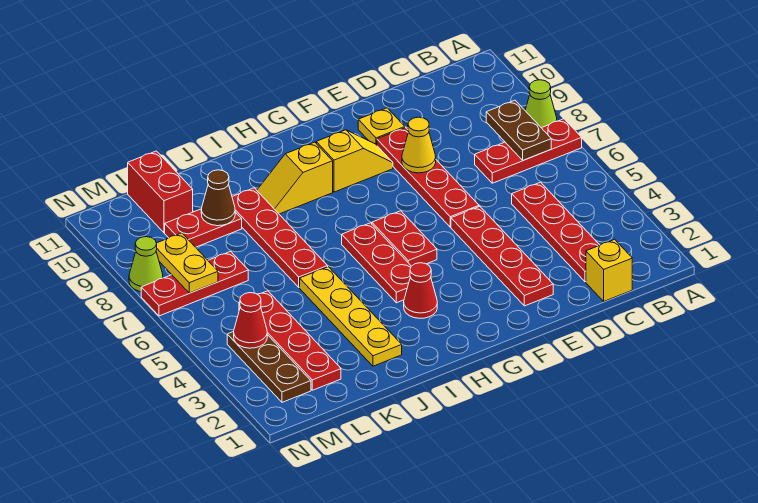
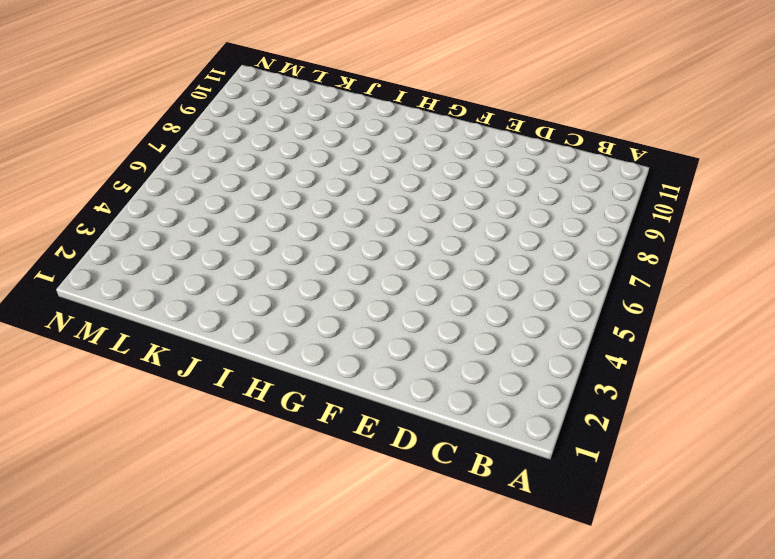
none -> red plate A7:C7 level 1
none -> lime cone A8 level 1
none -> yellow brick C1 level 1

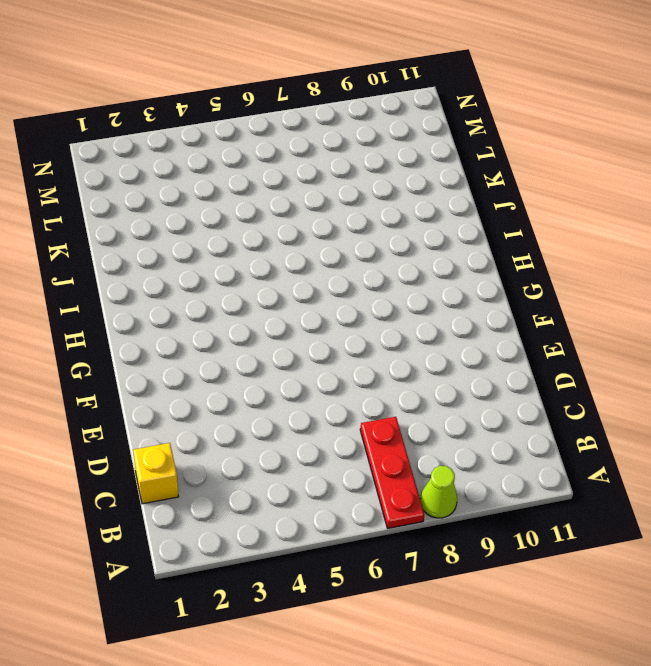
none -> red plate C2:C5 level 1
none -> red plate E2:E5 level 1
none -> red plate E6:E9 level 1

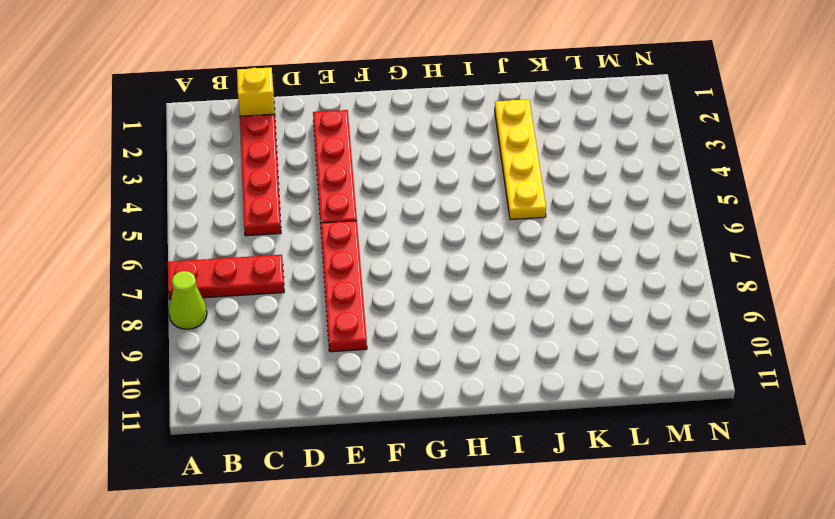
none -> yellow plate E10 level 1
none -> yellow slope F9:G9 level 1 top G
none -> red plate G5:G6 level 1

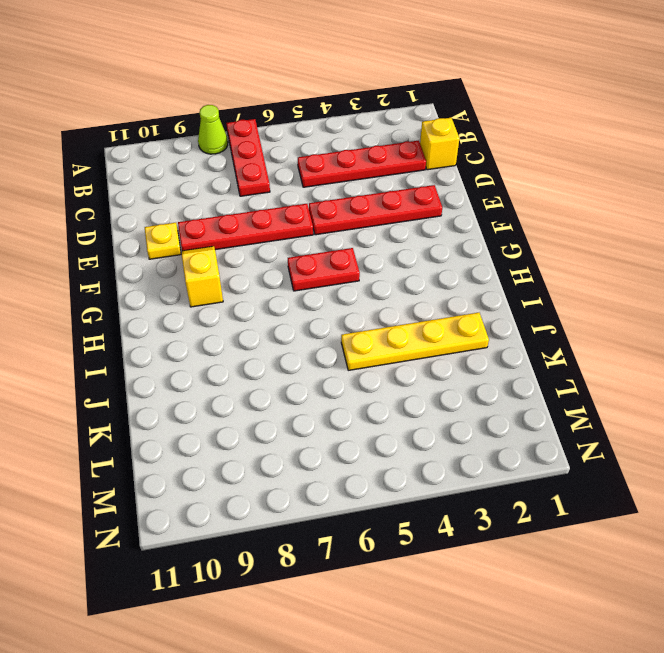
none -> red cone H3 level 1
none -> red plate H4:H6 level 1
none -> yellow slope H9:I9 level 1 top H

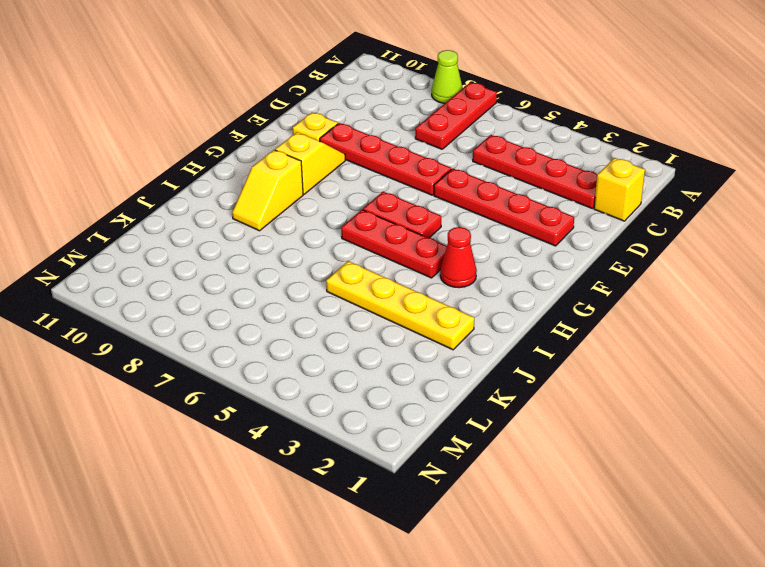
none -> red plate J6:J9 level 1
none -> red plate K9:L9 level 1
none -> red plate L2:L5 level 1

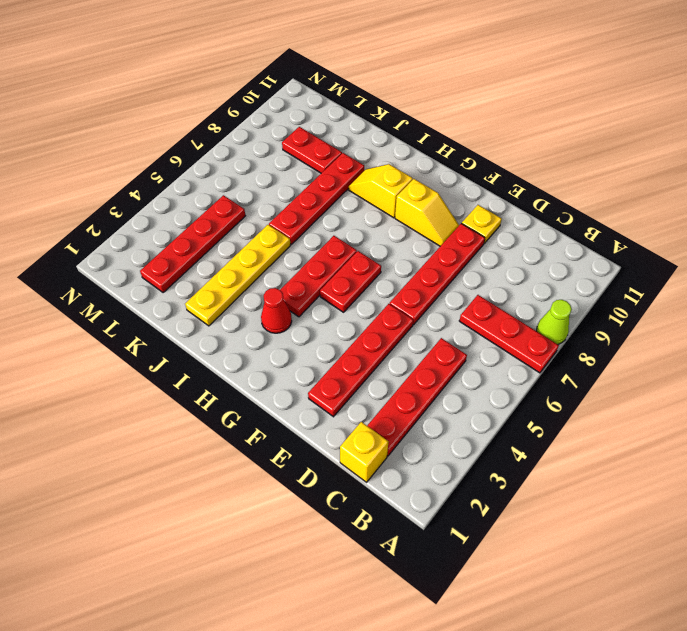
none -> red plate L7:N7 level 1
none -> red brick L10:L11 level 1
none -> brown plate M2:M4 level 1

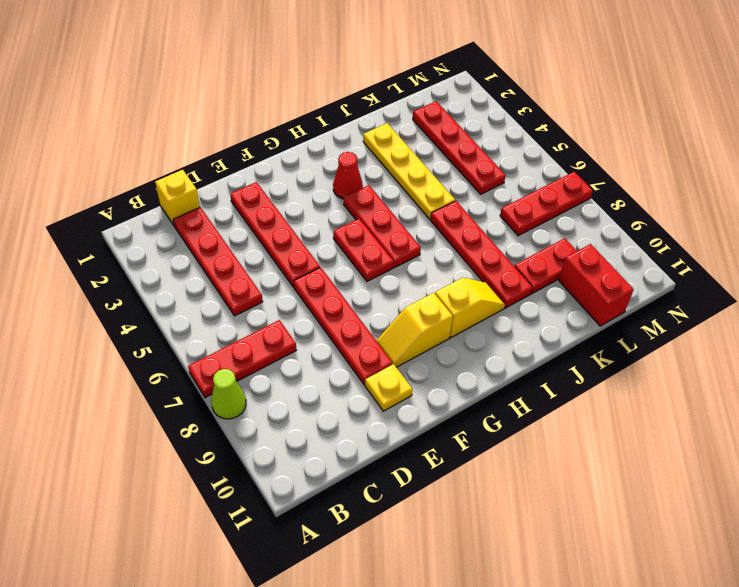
none -> brown plate M2:M4 level 1
none -> lime cone N8 level 1
none -> brown plate B7:B8 level 2

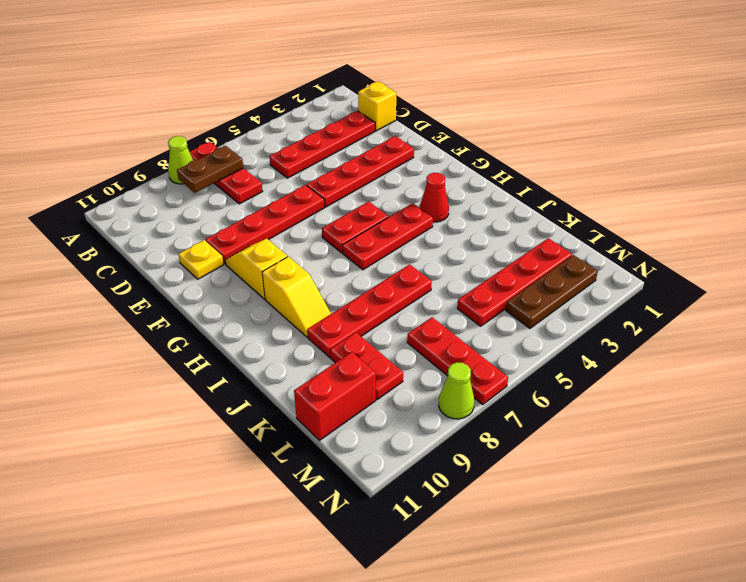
none -> yellow plate J2:J5 level 1
none -> yellow cone E8 level 2
none -> brown cone K9 level 2

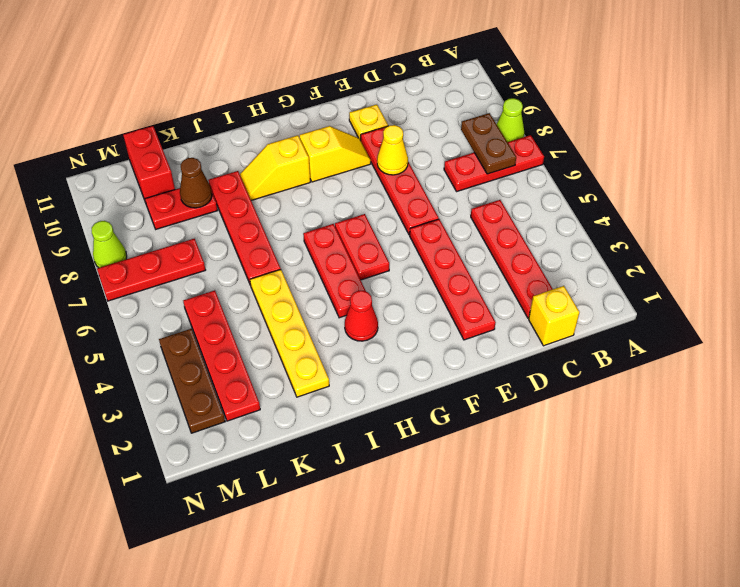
none -> red cone M4 level 2
none -> yellow plate M7:M8 level 2

